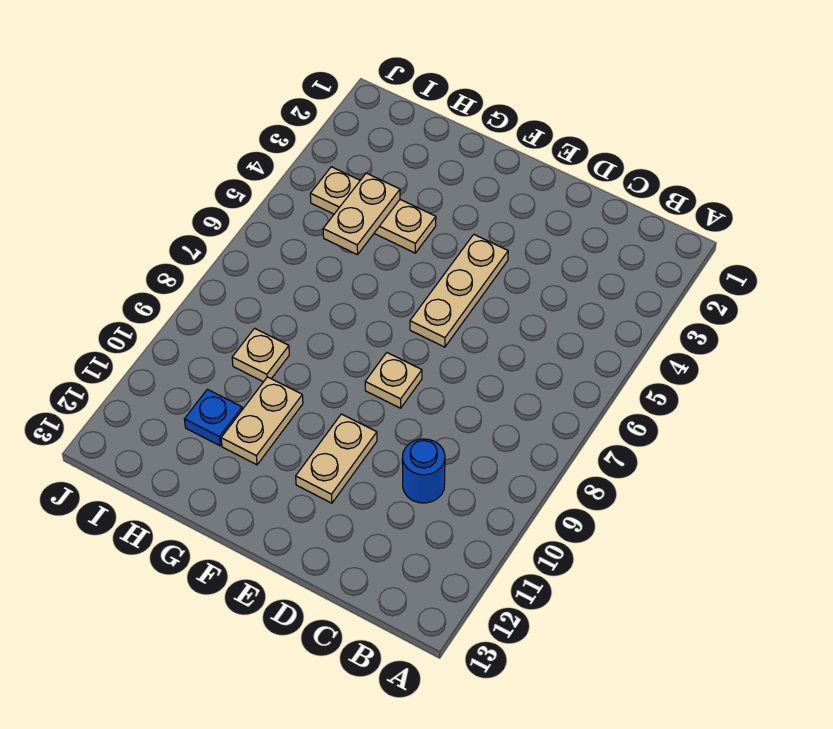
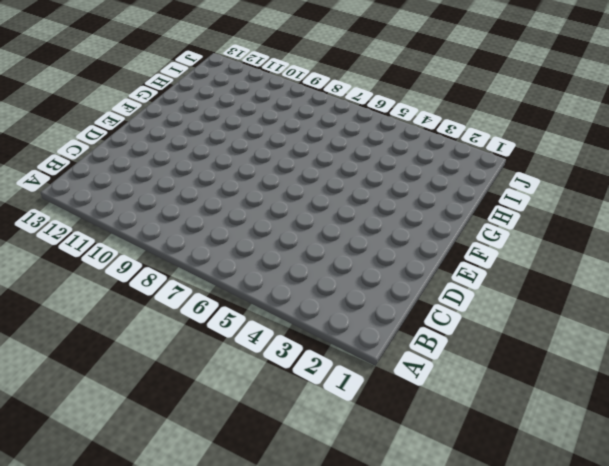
none -> blue round brick C10 level 1
none -> tan plate E4:E6 level 1

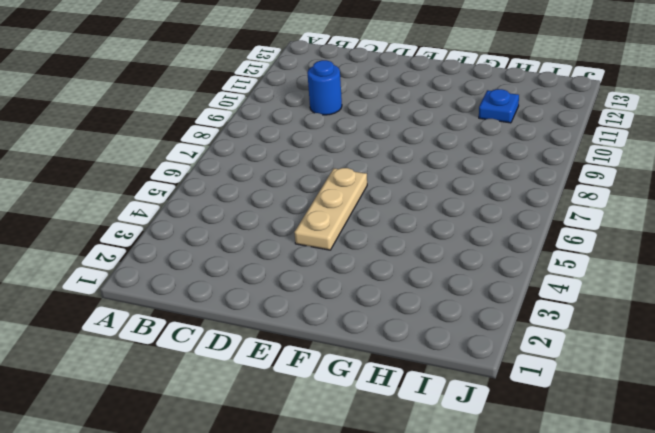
none -> tan plate E8 level 1
none -> tan plate E10:E11 level 1

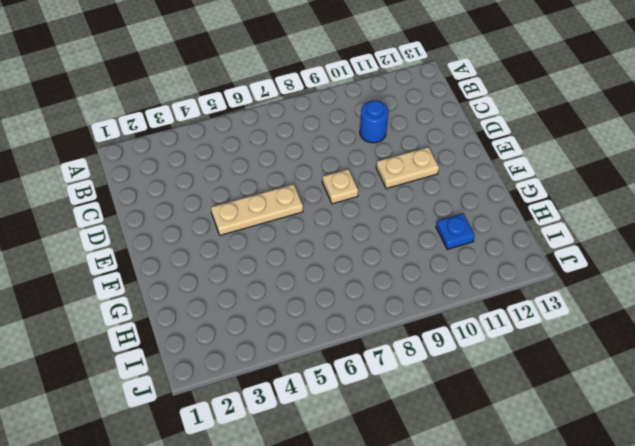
none -> tan plate G4:I4 level 1
none -> tan plate G10:G11 level 1

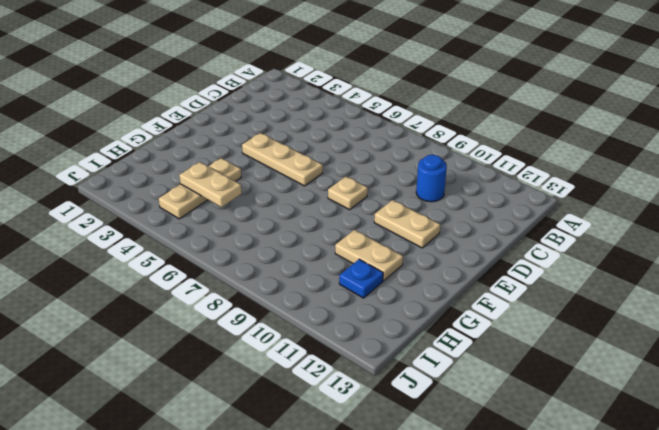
none -> tan plate H9 level 1

